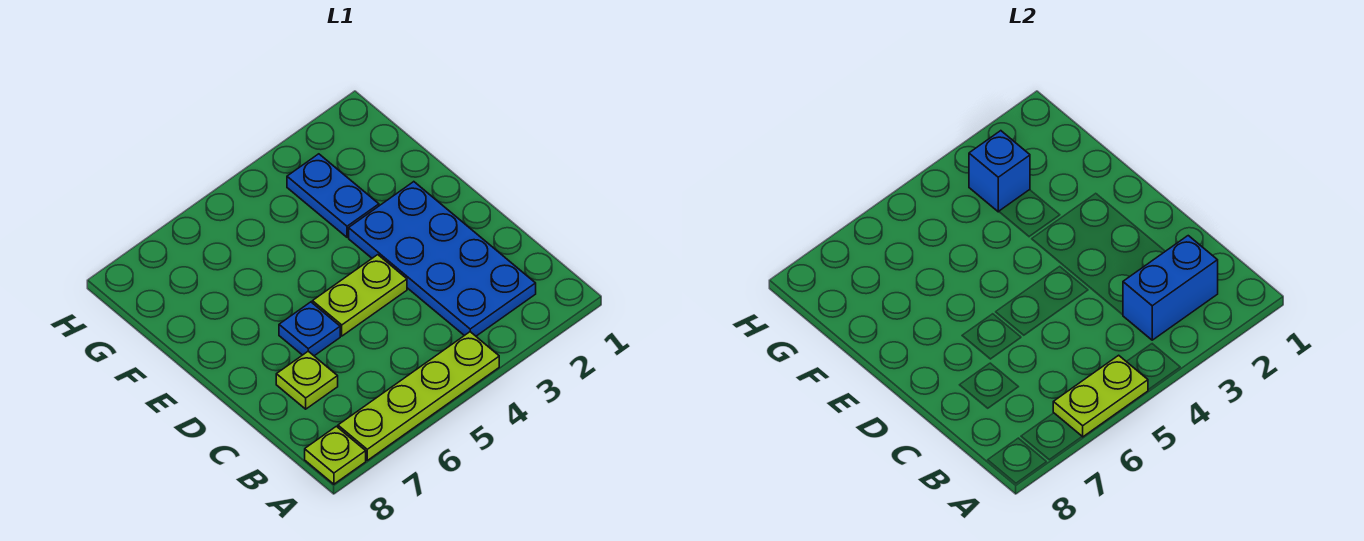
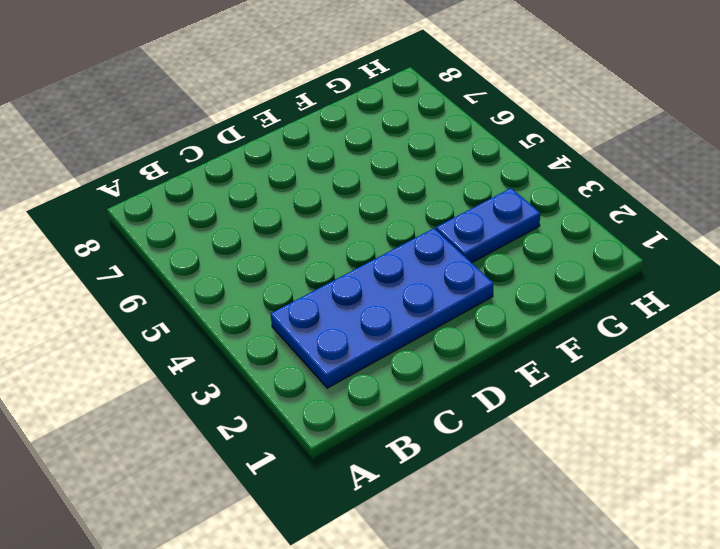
none -> lime plate A4:A7 level 1
none -> lime plate A8 level 1

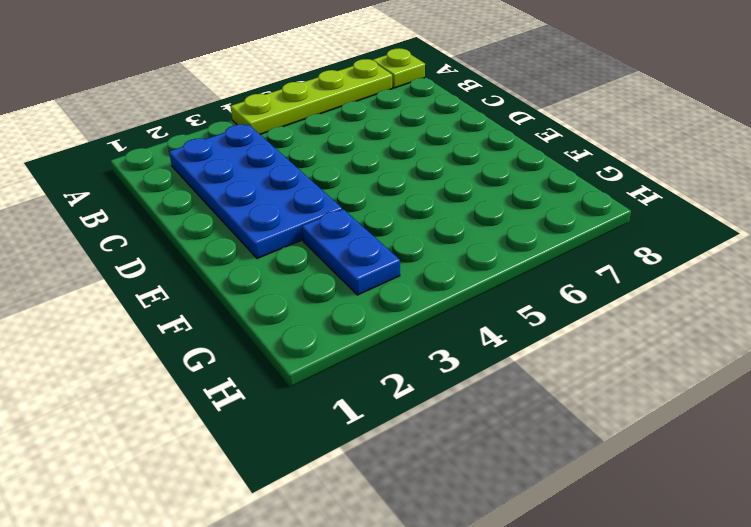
none -> lime plate C7 level 1
none -> lime plate D4:D5 level 1

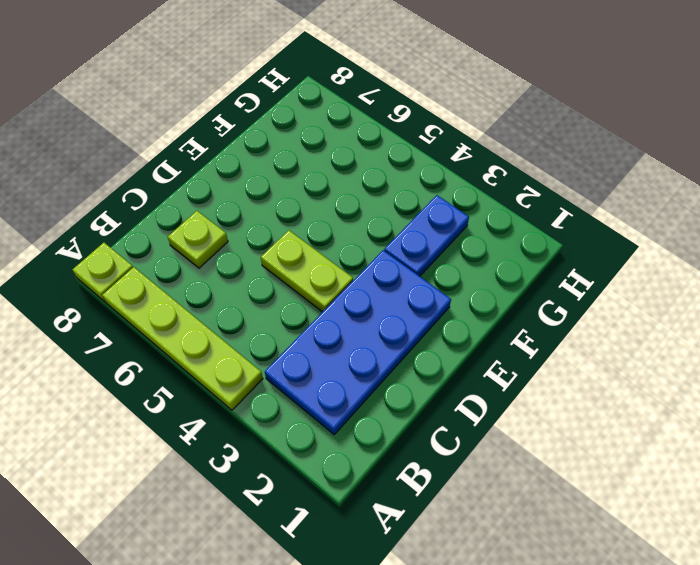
none -> blue plate D6 level 1
none -> lime plate A5:A6 level 2

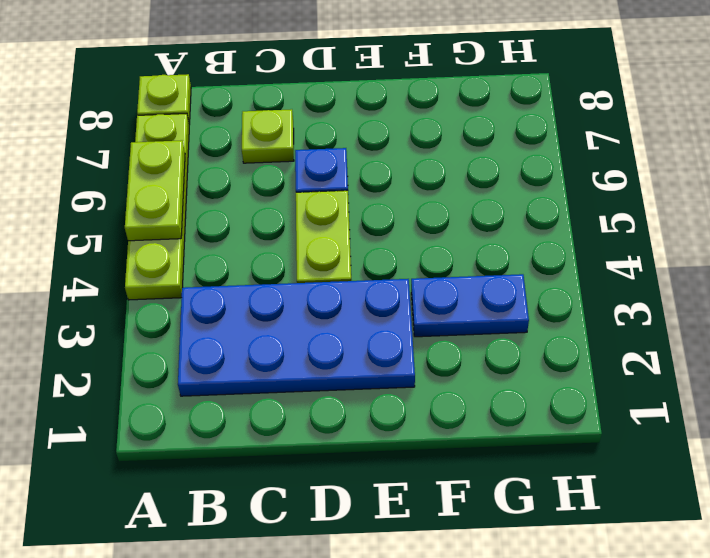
none -> blue brick B2:B3 level 2
none -> blue brick G3 level 2

